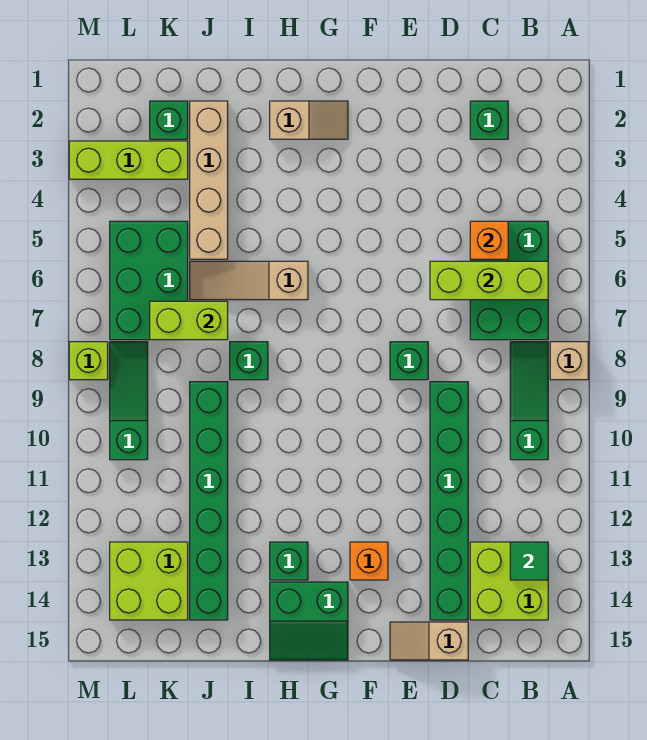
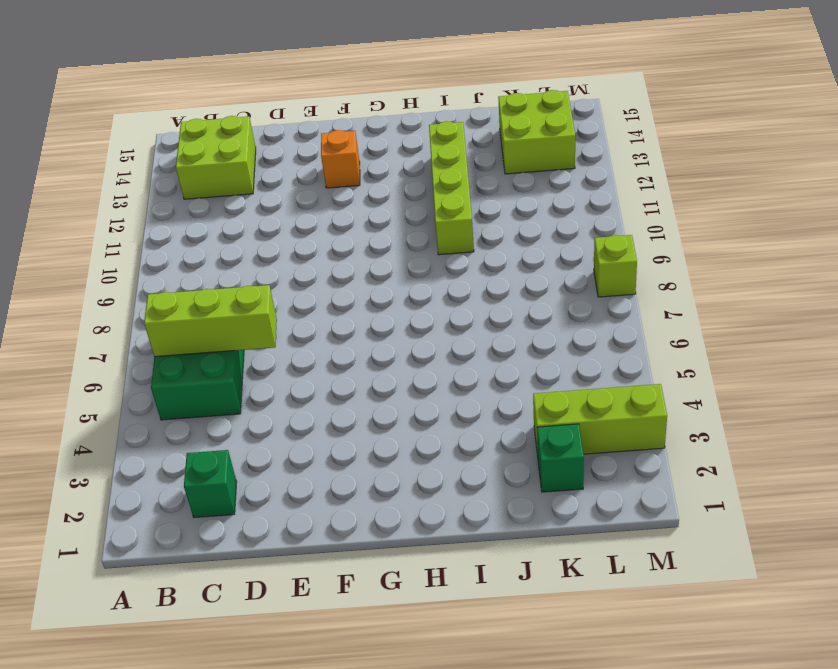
lime brick I10:I13 level 1 -> none
none -> tan brick A8 level 1
none -> green slope B8:B10 level 1 top 10
none -> green brick D9:D14 level 1

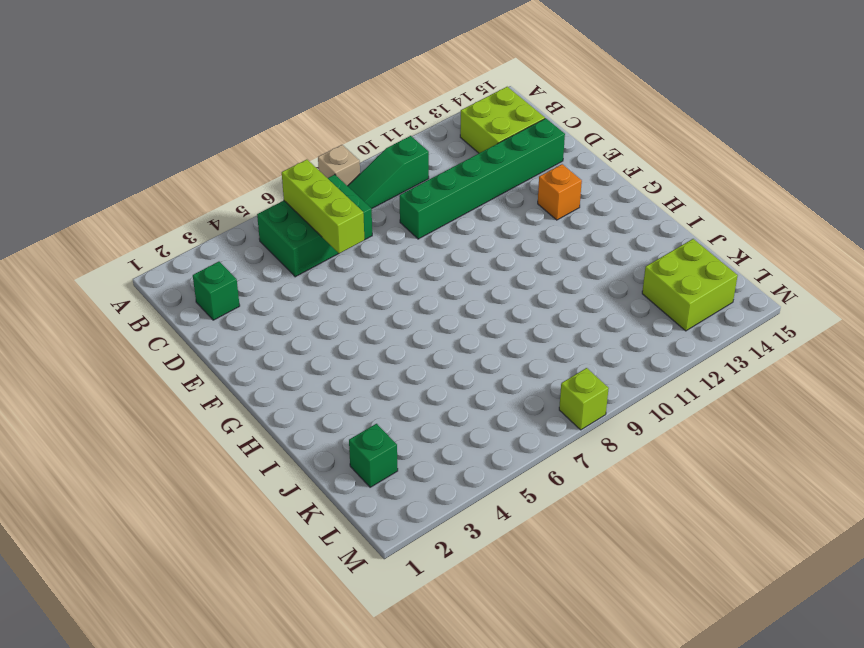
none -> tan slope D15:E15 level 1 top D
none -> green brick E8 level 1
none -> tan slope G2:H2 level 1 top H

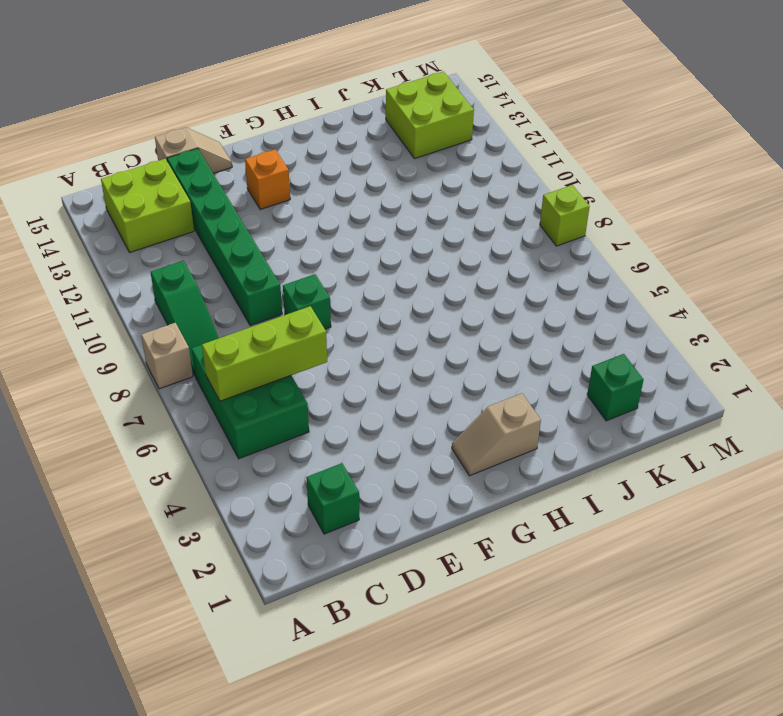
none -> green slope G14:H15 level 1 top 14
none -> tan slope H6:J6 level 1 top H
none -> green brick H13 level 1

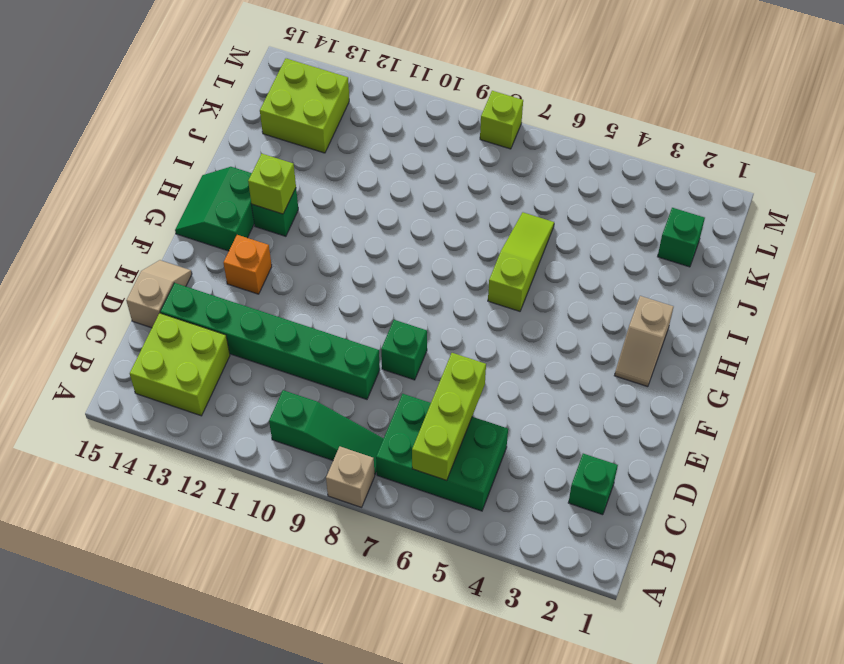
lime slope H6:J6 level 1 top H -> tan slope H6:J6 level 1 top H
lime brick H13 level 2 -> none
none -> green brick I8 level 1
none -> tan brick J2:J5 level 1
none -> green brick J9:J14 level 1

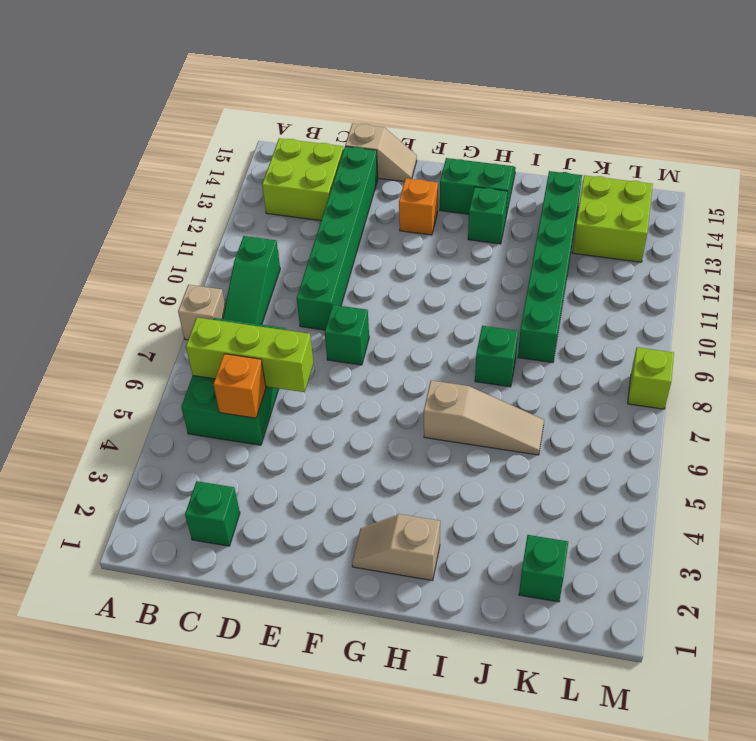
none -> tan brick J2:J5 level 1
none -> lime brick K3:M3 level 1
none -> green brick K5:L7 level 1

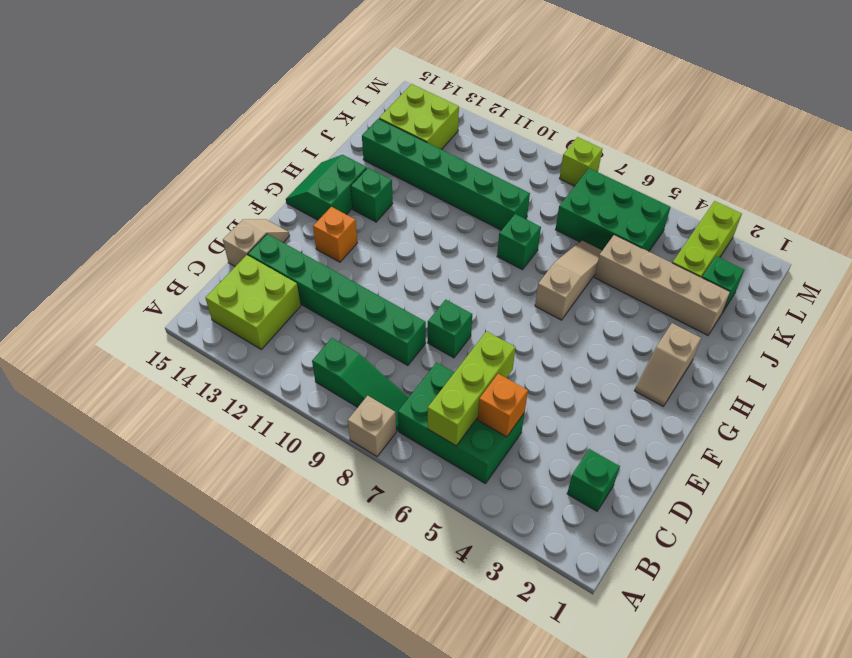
none -> green slope L8:L10 level 1 top 10
none -> green tile B13 level 2
none -> lime brick J7:K7 level 2

